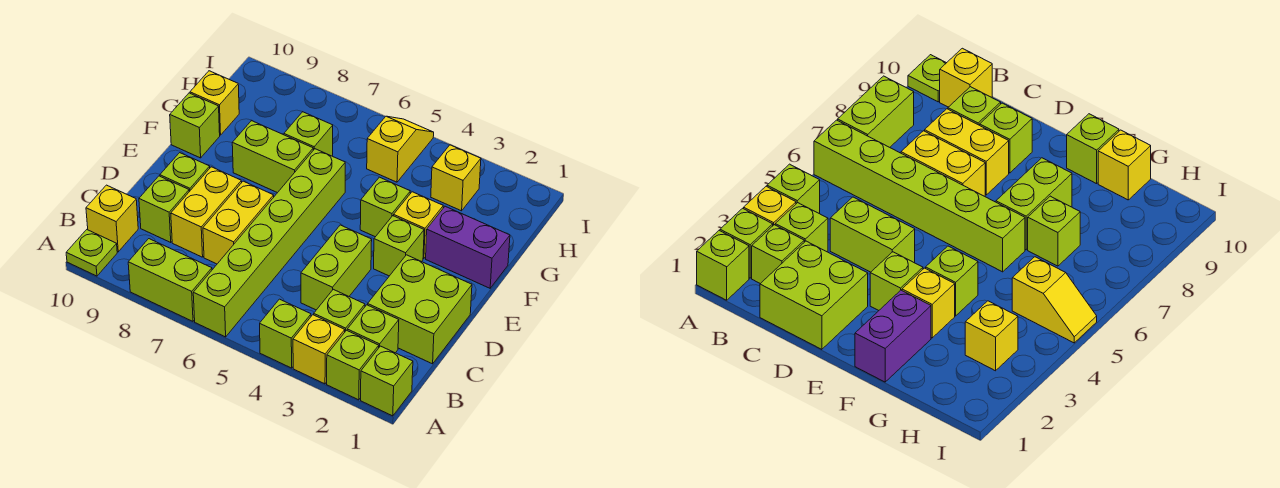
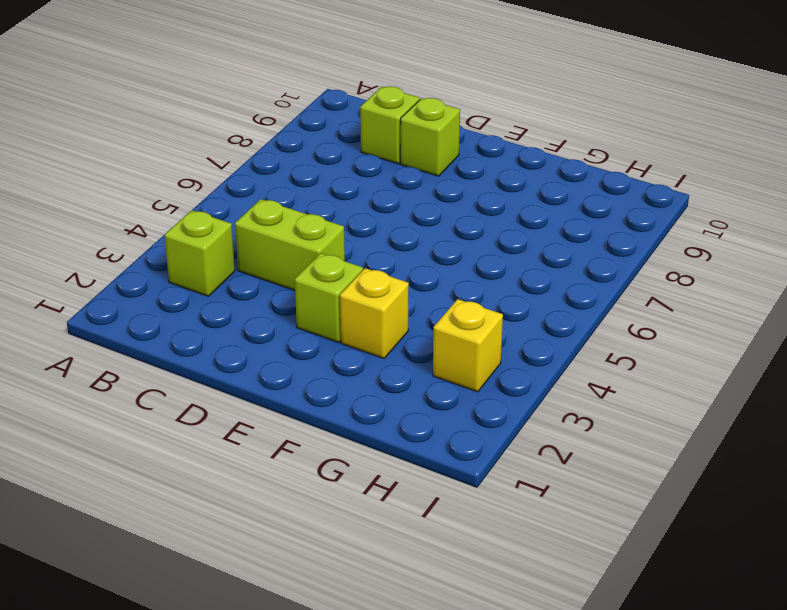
none -> lime brick A1 level 1
none -> lime brick A2 level 1
none -> yellow brick A3 level 1

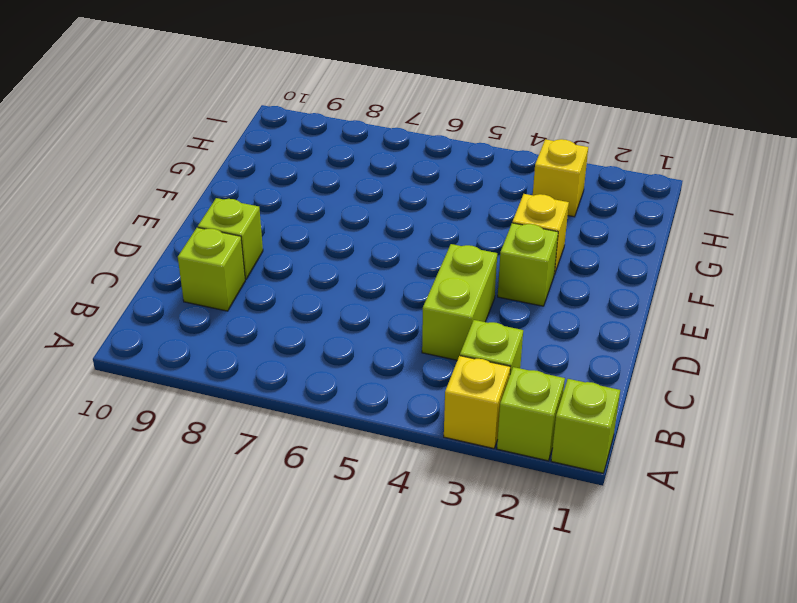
none -> lime brick A4 level 1
none -> lime brick A6:F6 level 1
none -> lime brick A7:A8 level 1

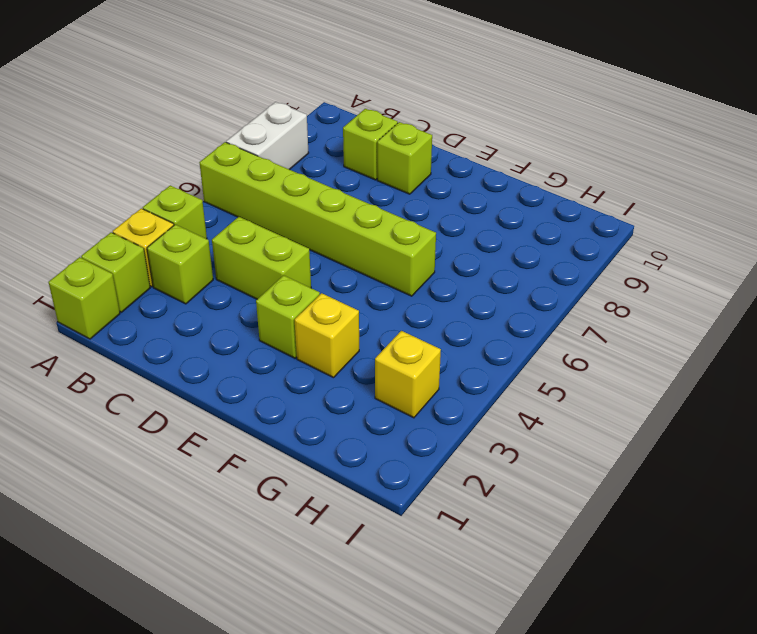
white brick A7:A8 level 1 -> lime brick A7:A8 level 1
none -> lime plate A10 level 1
none -> lime brick B2 level 1
none -> yellow brick B10 level 1

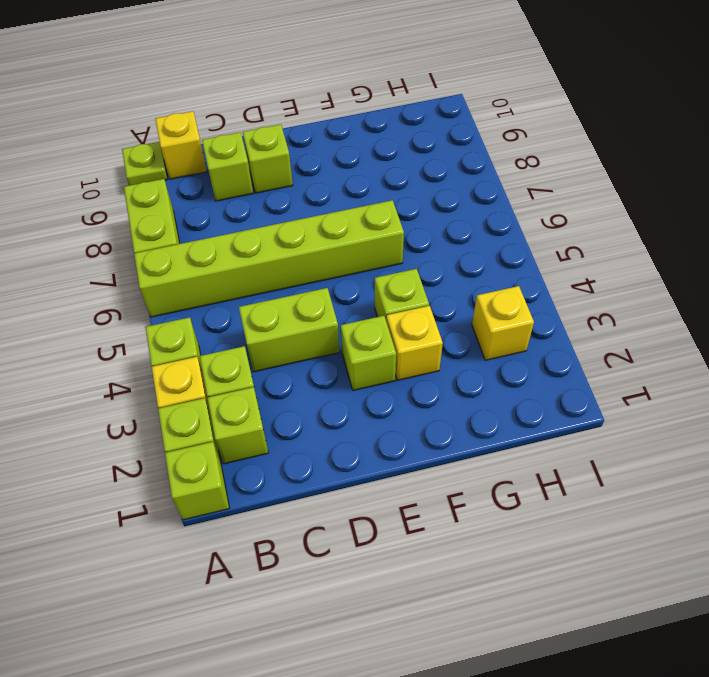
none -> lime brick C1:D2 level 1
none -> yellow brick C7:D7 level 1
none -> yellow brick C8:D8 level 1

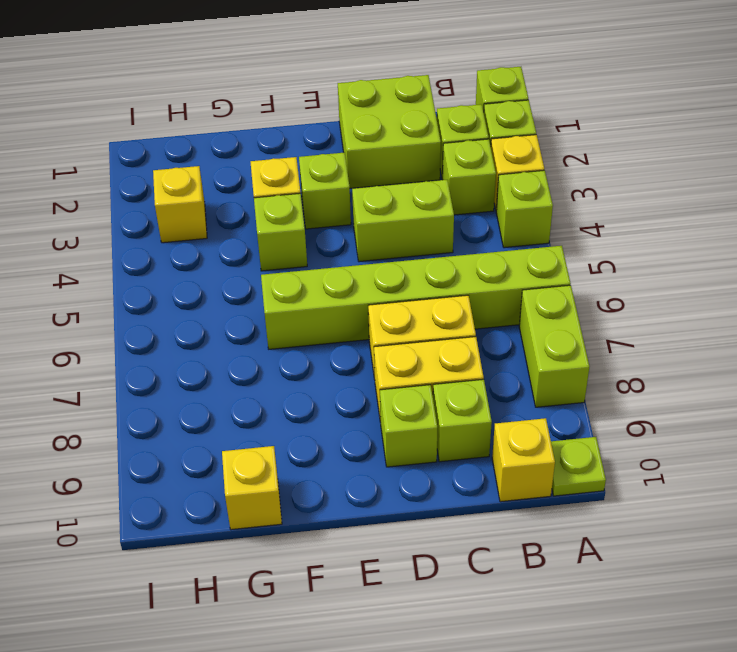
none -> purple brick F1:F2 level 1
none -> lime brick F7:F8 level 1
none -> lime brick F10 level 1

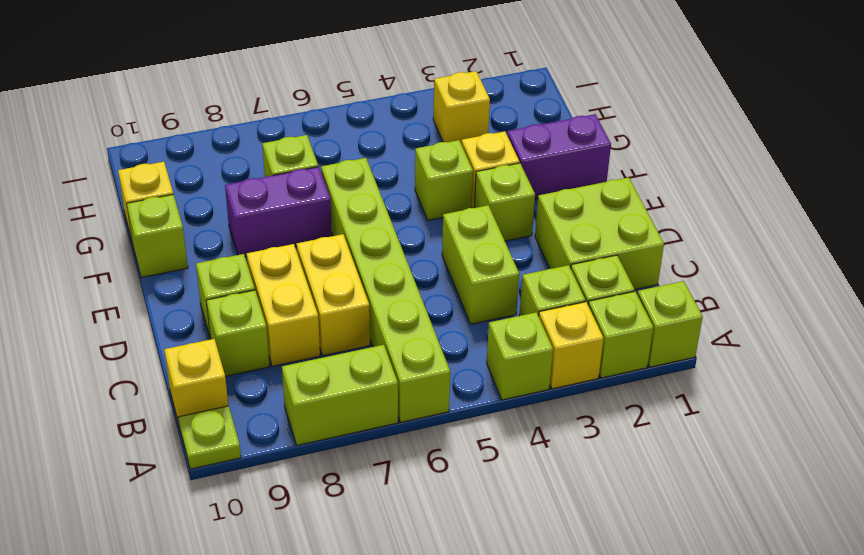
purple brick F7:F8 level 1 -> lime brick F7:F8 level 1
none -> yellow slope H5:I5 level 1 top H

